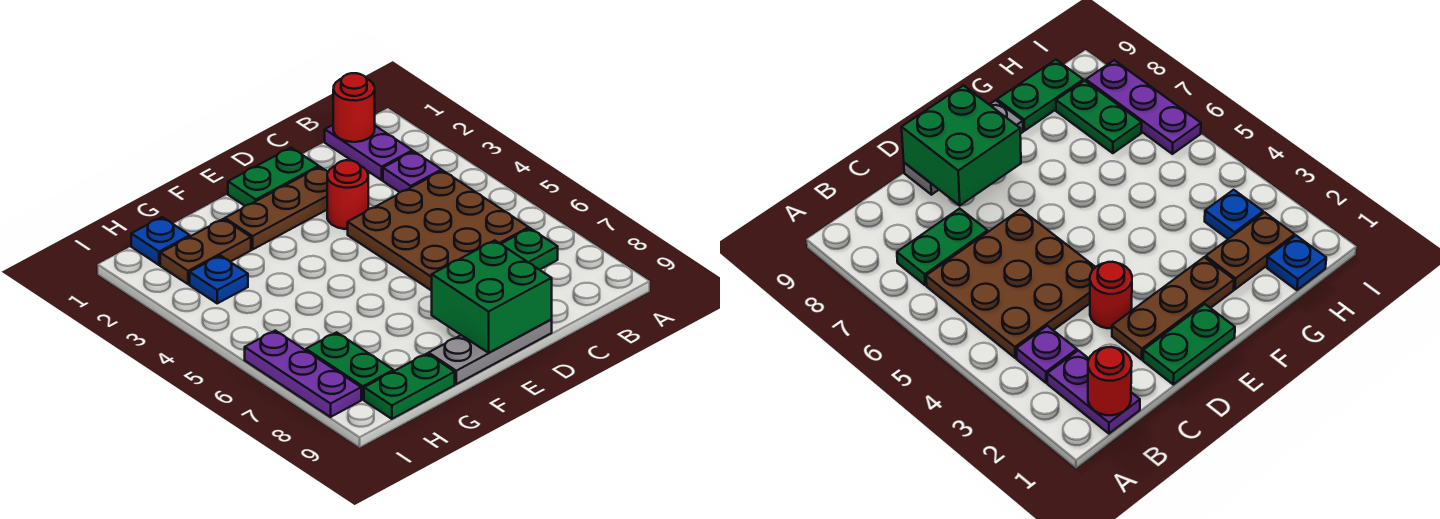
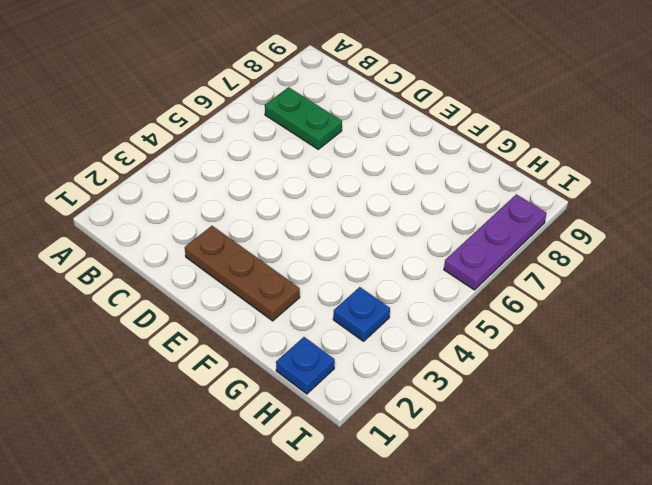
none -> purple plate B1:B2 level 1
none -> purple plate B3 level 1
none -> brown plate B4:D6 level 1

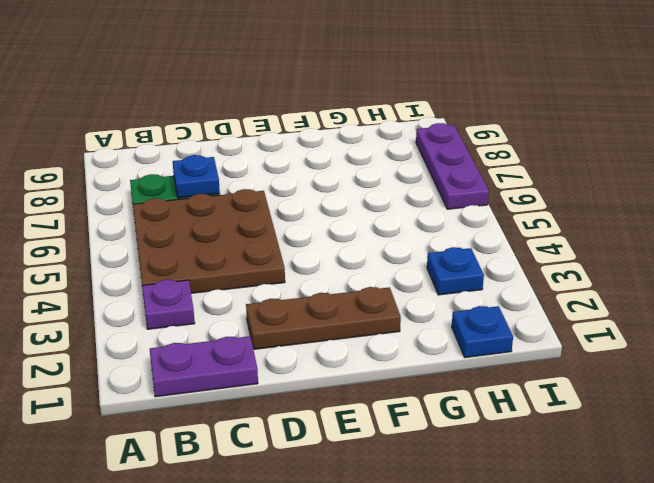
purple plate B1:C1 level 1 -> purple plate B1:B2 level 1
blue plate C7 level 2 -> none
none -> green plate D1:E1 level 1
none -> red round brick D3 level 1
none -> grey plate D9:F9 level 1

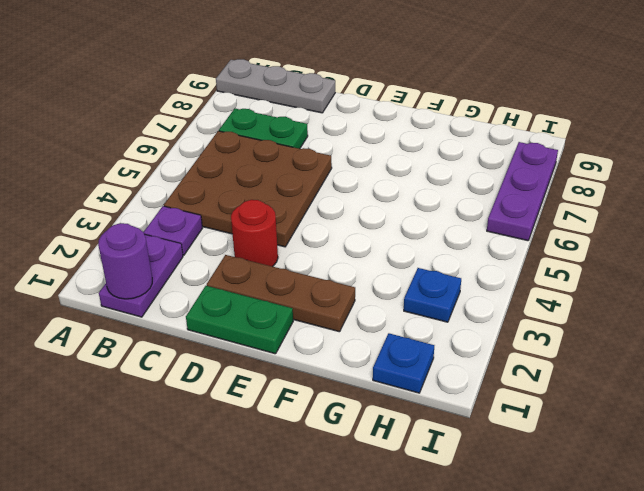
grey plate A9:C9 level 1 -> grey plate D9:F9 level 1
purple round brick B1 level 2 -> red round brick B1 level 2
none -> brown plate G2:H2 level 1
none -> green plate G9:H9 level 1
none -> green plate H7:H8 level 1

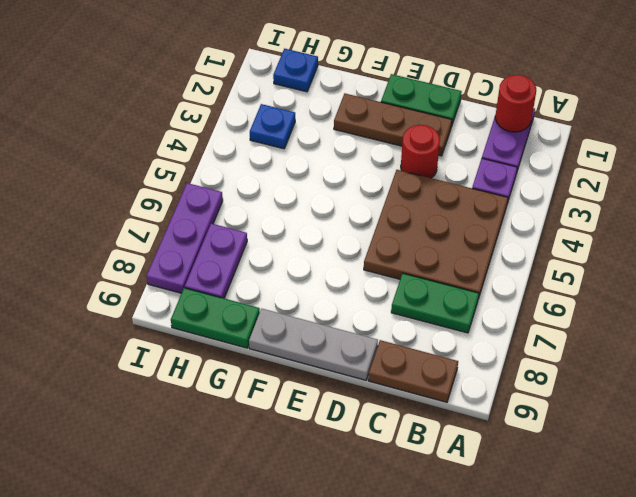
brown plate B9:C9 level 1 -> brown plate G2:H2 level 1
purple plate H7:H8 level 1 -> green plate H7:H8 level 1
none -> green brick D8:E9 level 2

